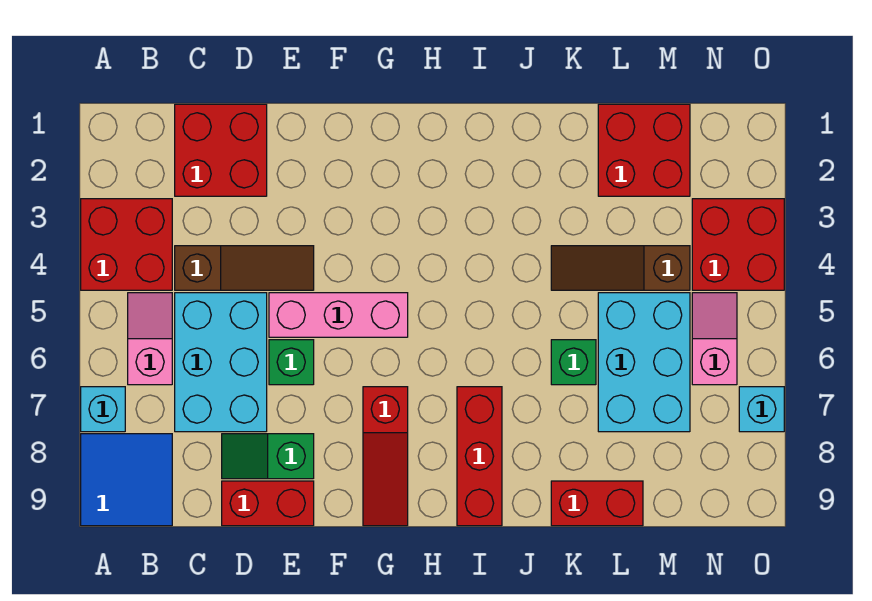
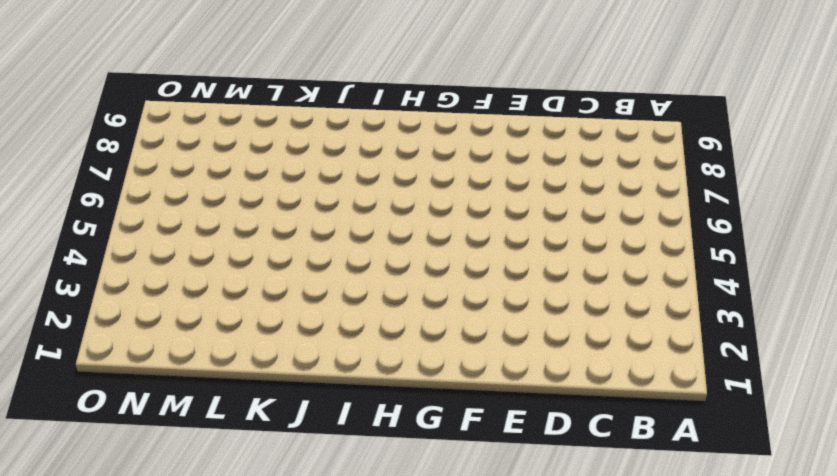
none -> red brick A3:B4 level 1
none -> cyan brick A7 level 1
none -> blue tile A8:B9 level 1

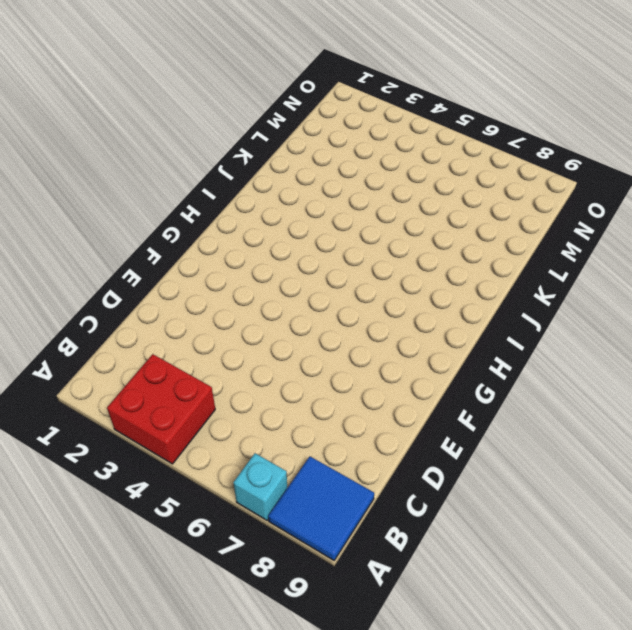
none -> pink slope B5:B6 level 1 top 6
none -> red brick C1:D2 level 1
none -> brown slope C4:E4 level 1 top C

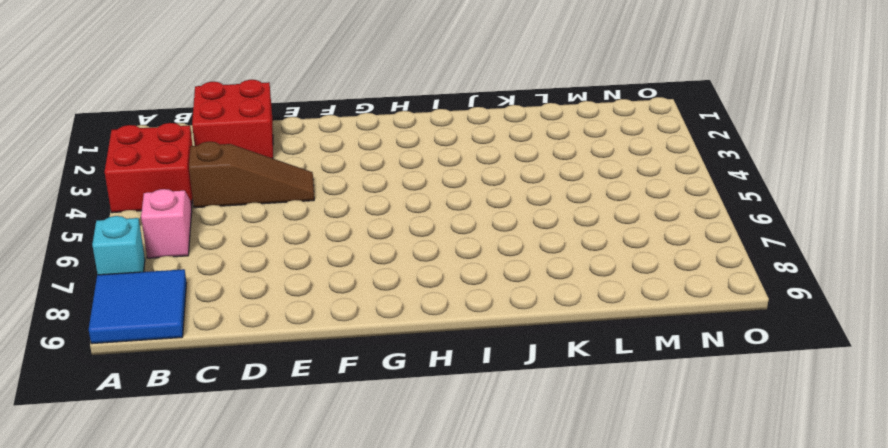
none -> cyan brick C5:D7 level 1
none -> green slope D8:E8 level 1 top E
none -> red brick D9:E9 level 1

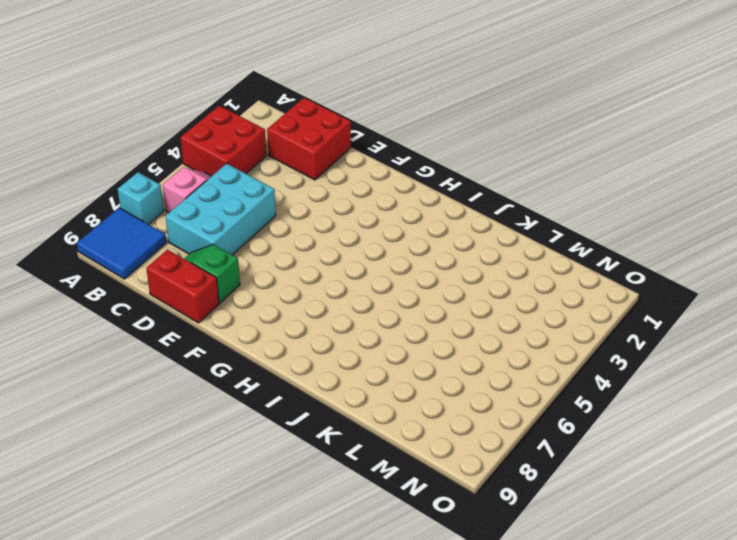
none -> brown slope C4:E4 level 1 top C
none -> pink brick E5:G5 level 1
none -> green brick E6 level 1

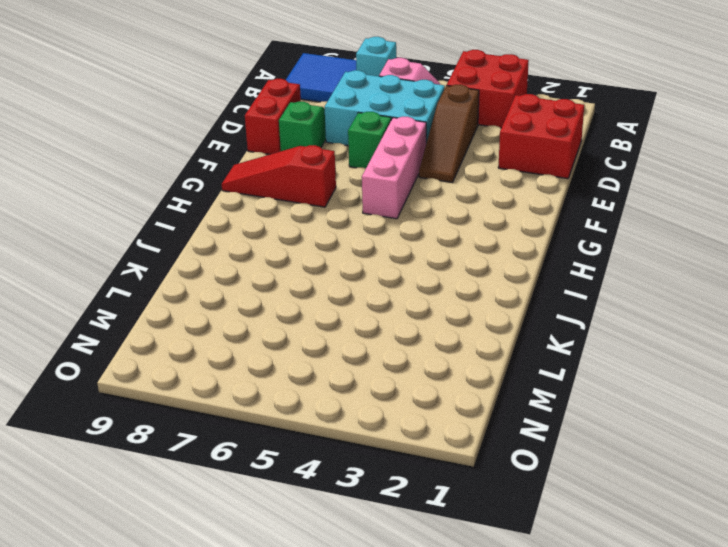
none -> red brick I7:I9 level 1
none -> brown slope K4:M4 level 1 top M
none -> green brick K6 level 1

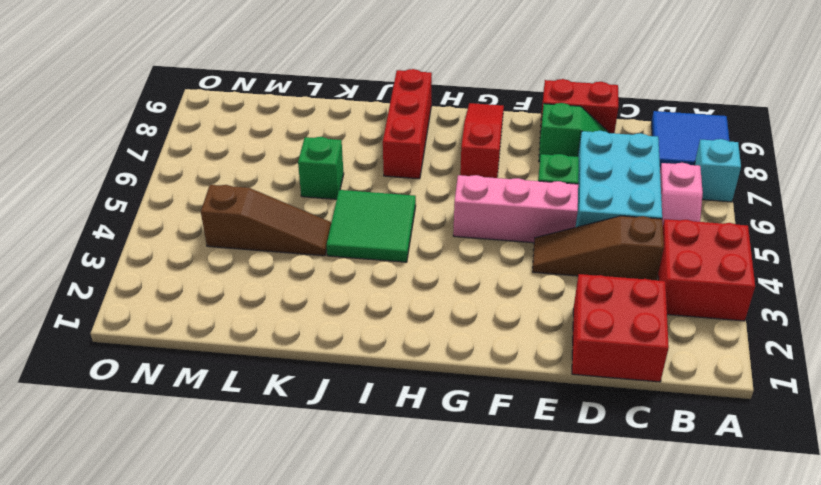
green tile I4:J5 level 1 -> none
none -> red brick K9:L9 level 1
none -> red brick L1:M2 level 1
none -> cyan brick L5:M7 level 1

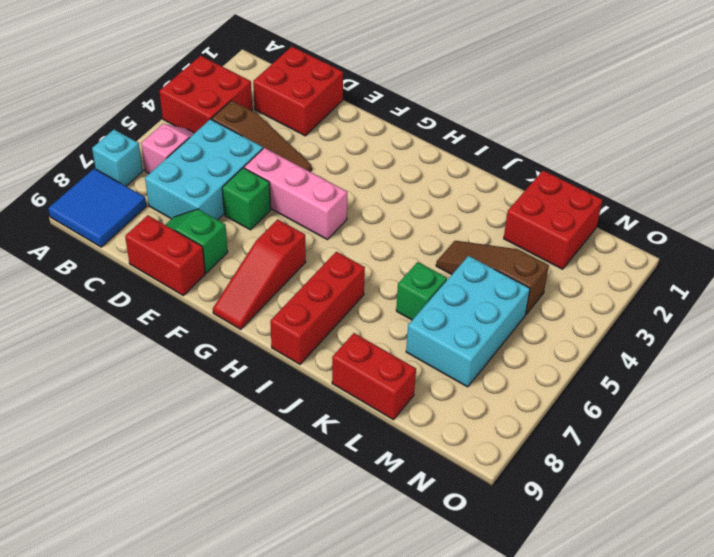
none -> red brick N3:O4 level 1
none -> pink slope N5:N6 level 1 top 6
none -> cyan brick O7 level 1

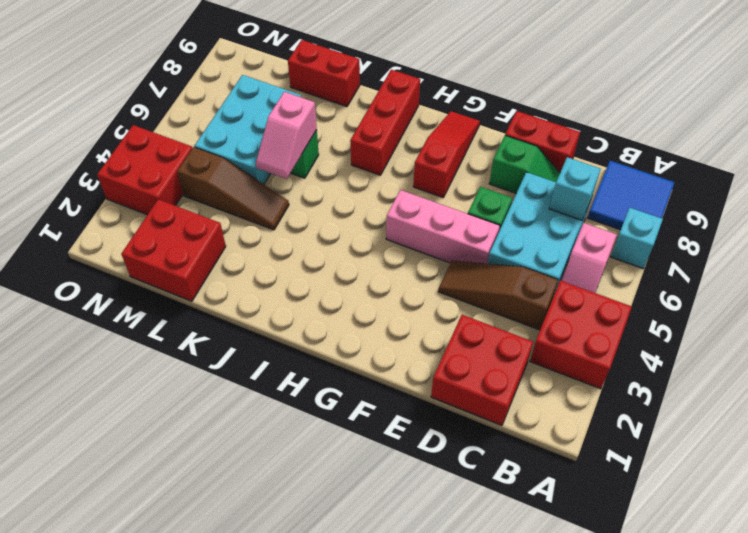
cyan brick C7 level 2 -> cyan brick O7 level 1
pink slope K5:K6 level 2 top 6 -> pink slope N5:N6 level 1 top 6

